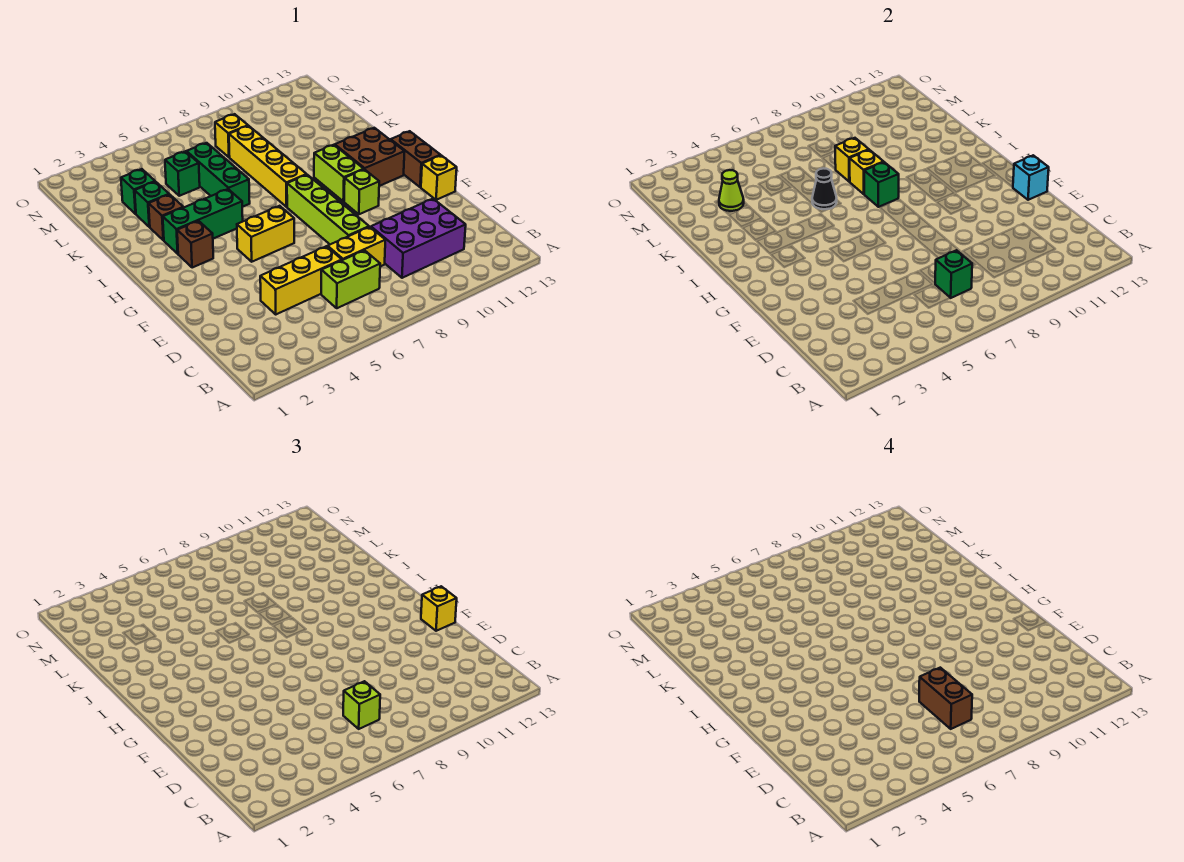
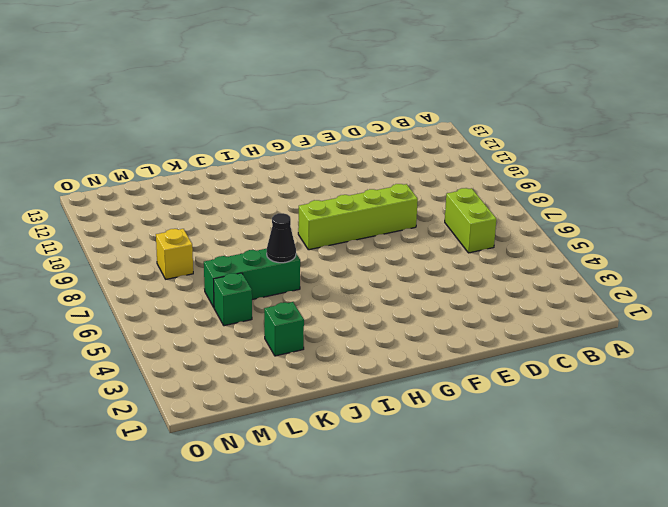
none -> purple brick C9:D11 level 1
none -> yellow brick D4:D6 level 1
none -> yellow brick D7:D8 level 1
none -> yellow brick F13 level 1

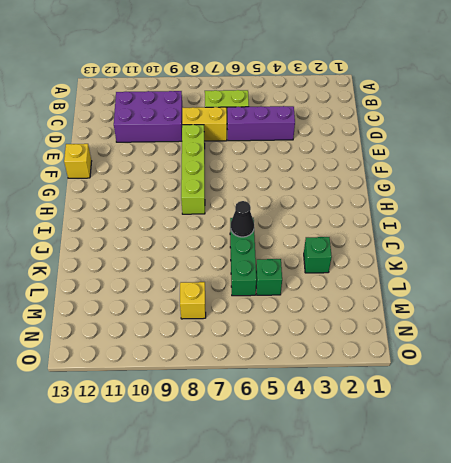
purple brick D4:D6 level 1 -> yellow brick D4:D6 level 1
none -> yellow brick G5:G6 level 1
none -> lime brick G10 level 1
none -> brown brick G13:H13 level 1
none -> brown brick H3 level 1

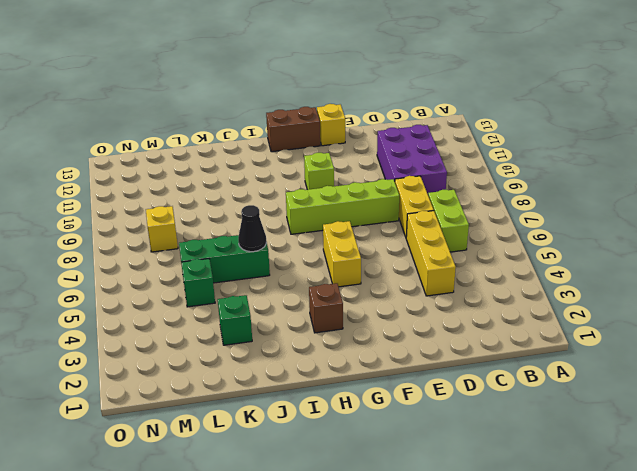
none -> lime brick H10:I10 level 1
none -> brown brick H11:I12 level 1
none -> green brick I3:I5 level 1
none -> yellow brick I8:L8 level 1

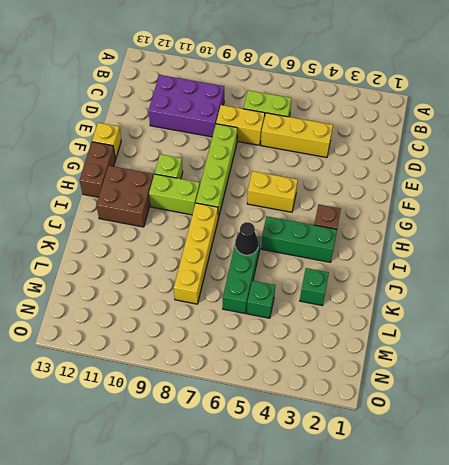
lime brick H9:H10 level 1 -> lime brick H10:I10 level 1
none -> brown brick J3 level 1
none -> green brick L3 level 1
none -> yellow brick M8 level 1
none -> green brick C7 level 2

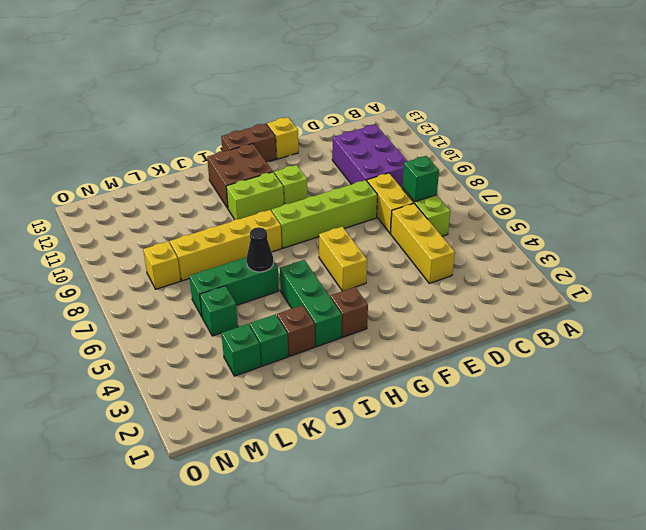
none -> cyan brick F13 level 2
none -> green brick I8 level 2
none -> yellow brick J8 level 2
none -> yellow brick K8 level 2

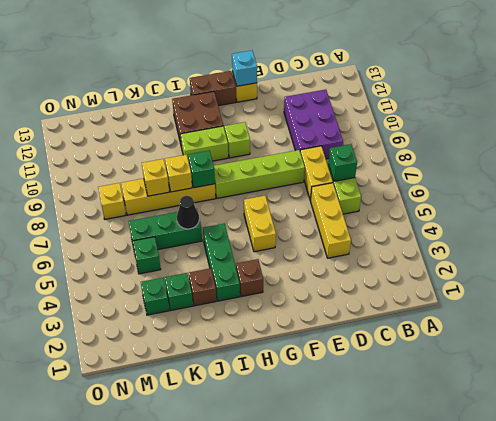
none -> lime cone L3 level 2
none -> lime brick C7 level 3
none -> yellow brick F13 level 3
none -> brown brick C7:D7 level 4

